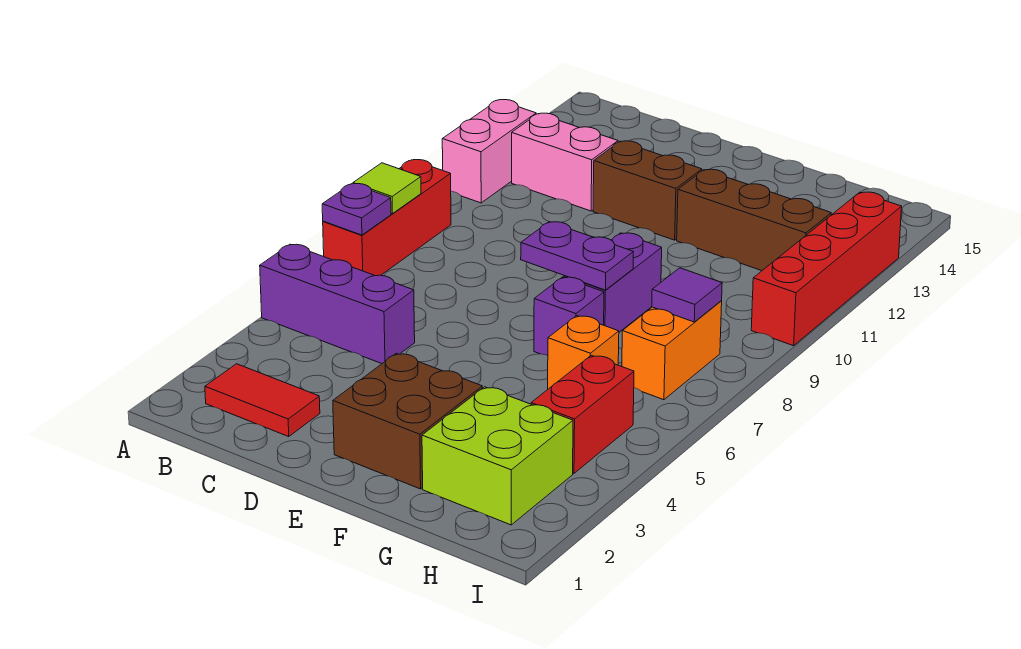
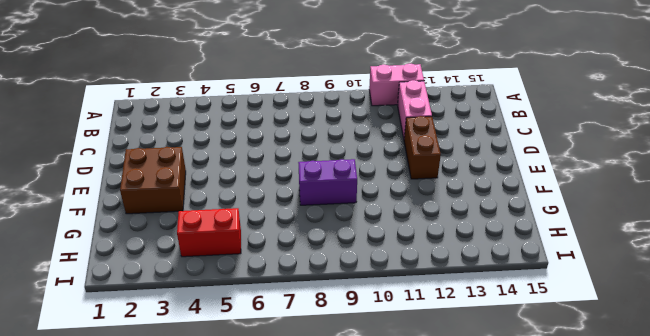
none -> purple brick A5:C5 level 1
none -> red brick A7:A9 level 1
none -> red tile B2:C2 level 1

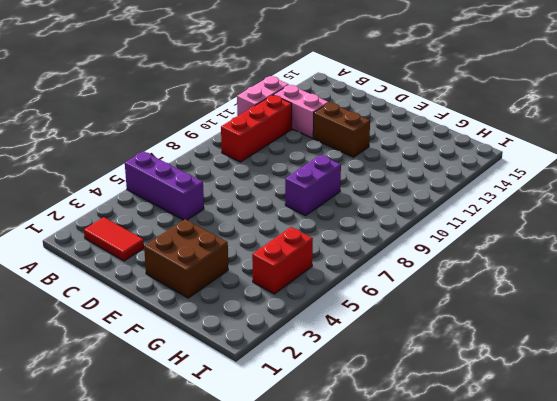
red brick B9:B11 level 1 -> red brick A7:A9 level 1
none -> purple brick F7 level 1
none -> brown brick F12:H12 level 1
none -> lime brick G2:H3 level 1

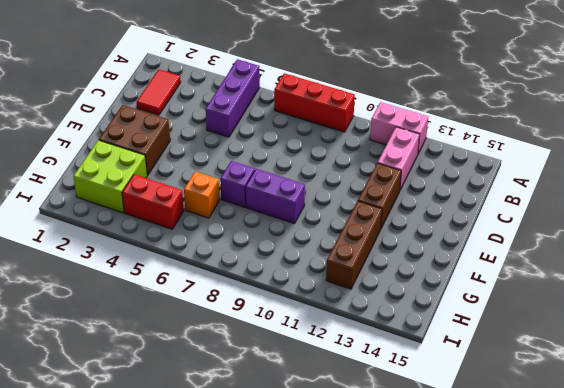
none -> orange brick H7:H8 level 1
none -> red brick I10:I13 level 1
none -> purple plate A7 level 2

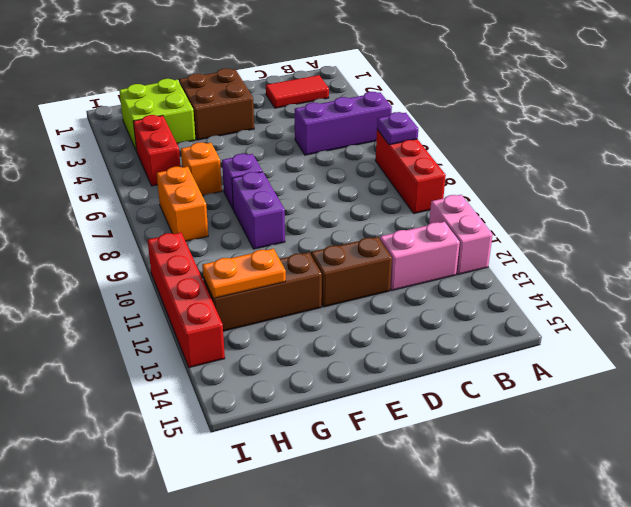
orange plate G12:H12 level 2 -> none
none -> lime tile A8 level 2
none -> purple plate E8:F8 level 2
none -> purple tile H8 level 2

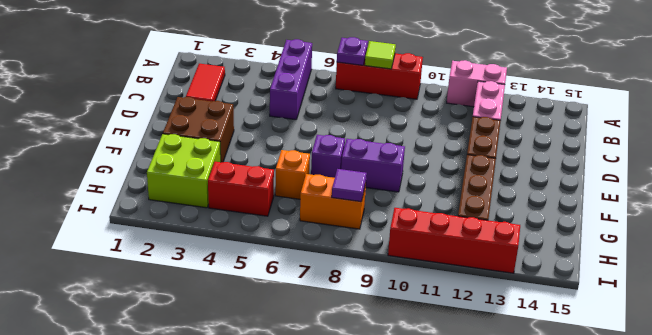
none -> purple plate E8:F8 level 2

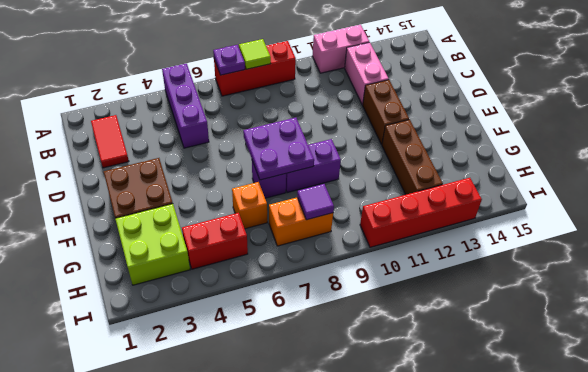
purple plate E7:F8 level 2 -> purple plate E8:F8 level 2

